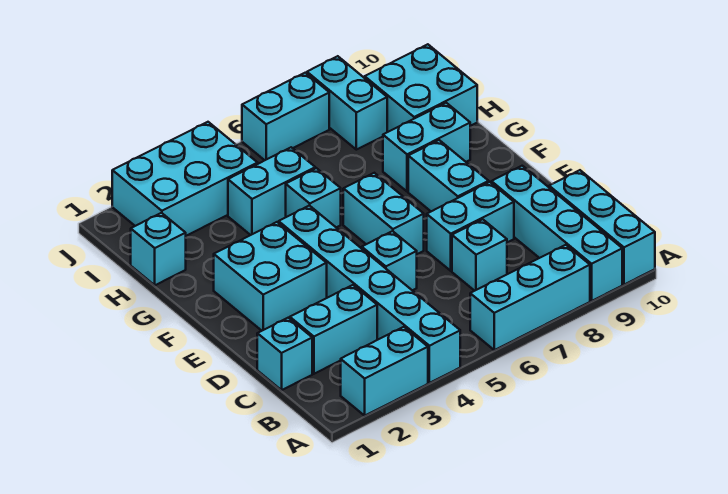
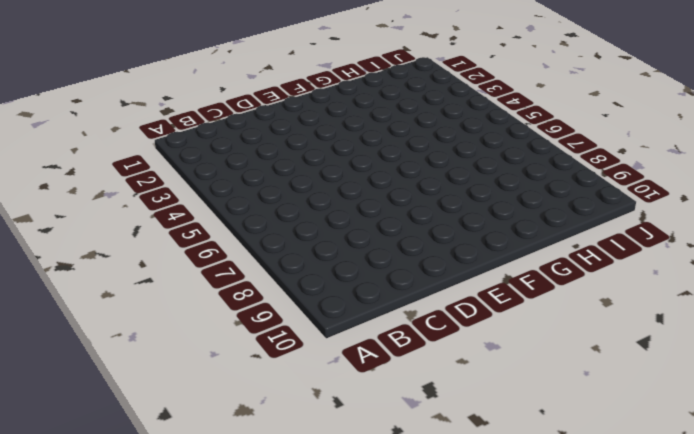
none -> cyan brick A2:A3 level 1
none -> cyan brick A4:F4 level 1
none -> cyan brick A6:A8 level 1

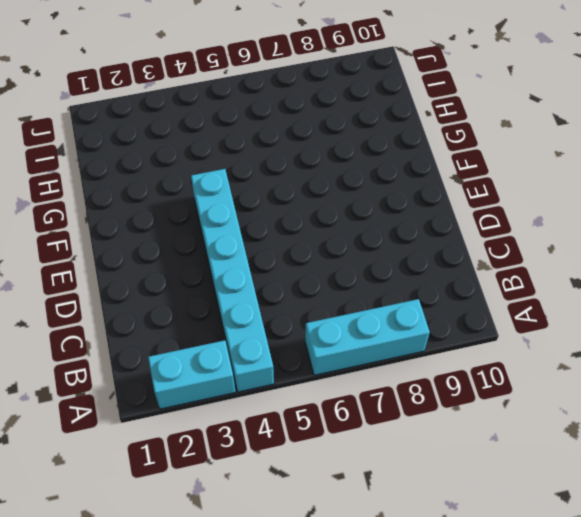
none -> cyan brick A9:D9 level 1
none -> cyan brick A10:C10 level 1
none -> cyan brick C1 level 1

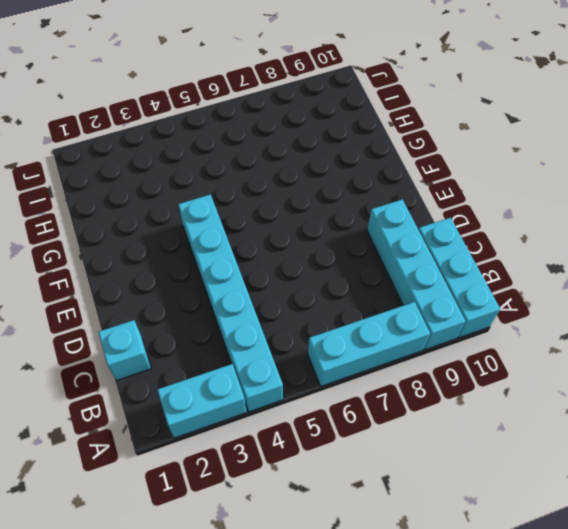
none -> cyan brick C2:C3 level 1
none -> cyan brick C7 level 1
none -> cyan brick D5 level 1

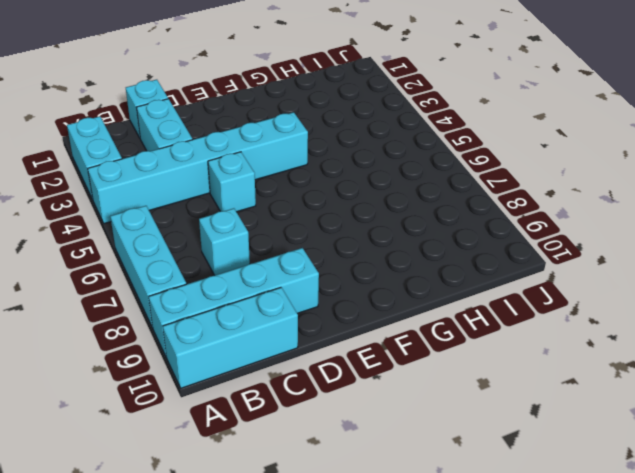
none -> cyan brick D7:D8 level 1
none -> cyan brick E2:F3 level 1
none -> cyan brick E6:F6 level 1

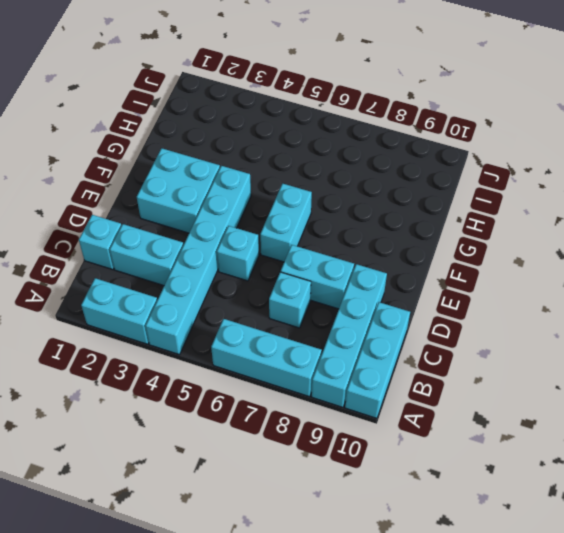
none -> cyan brick E8:F8 level 1
none -> cyan brick G5 level 1
none -> cyan brick G8:G9 level 1

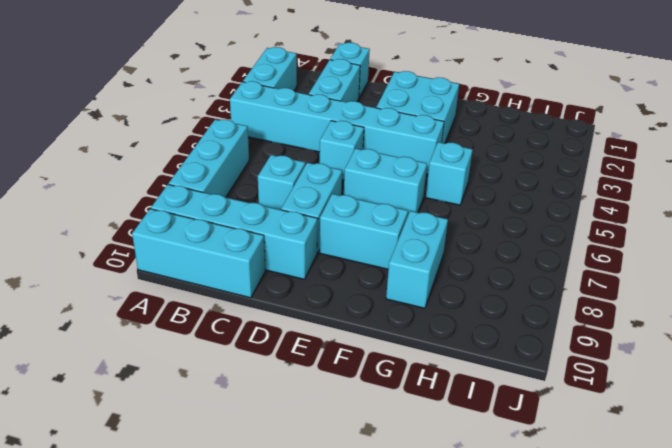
none -> cyan brick H1 level 1
none -> cyan brick H4:H5 level 1
none -> cyan brick H9:I10 level 1

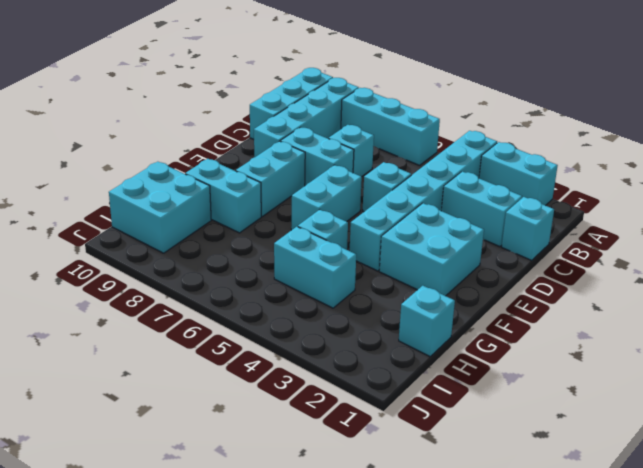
none -> cyan brick I2:J4 level 1
none -> cyan brick I8:J8 level 1
none -> cyan brick J6:J7 level 1

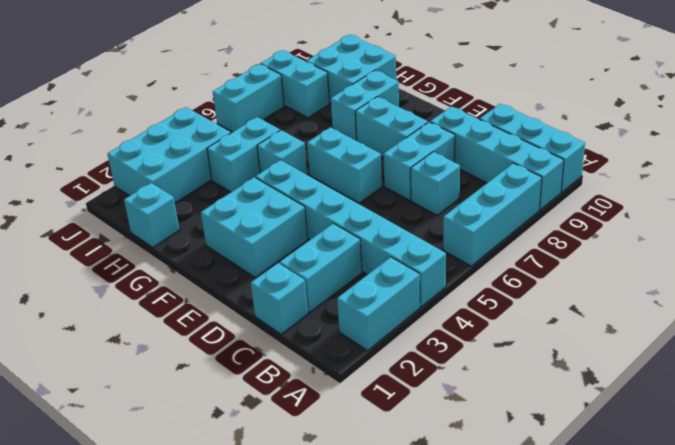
none -> cyan brick D5 level 1

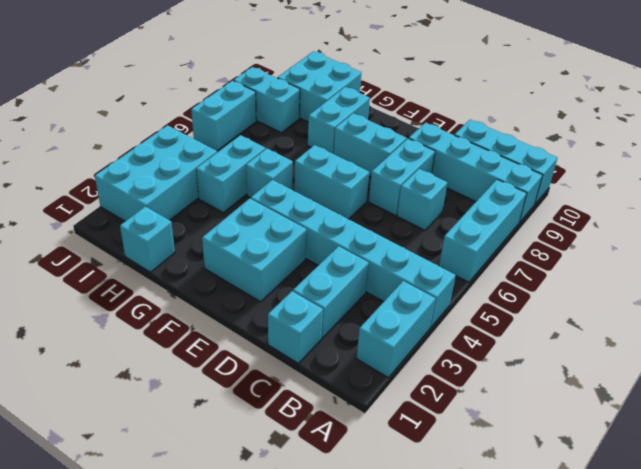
none -> cyan brick D5 level 1

